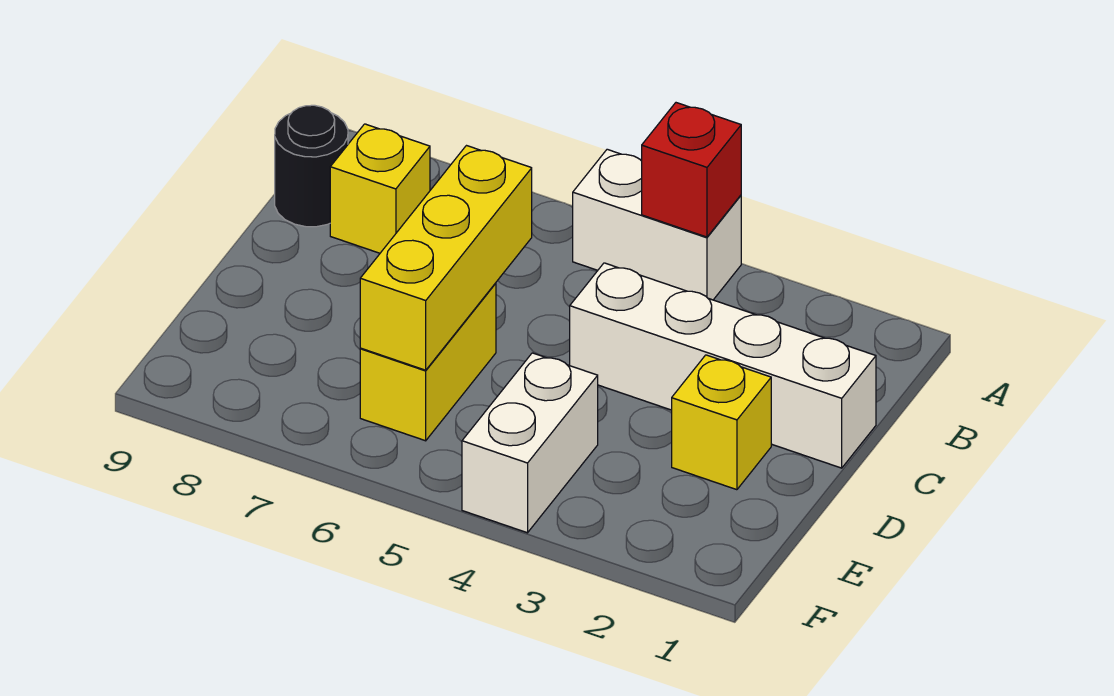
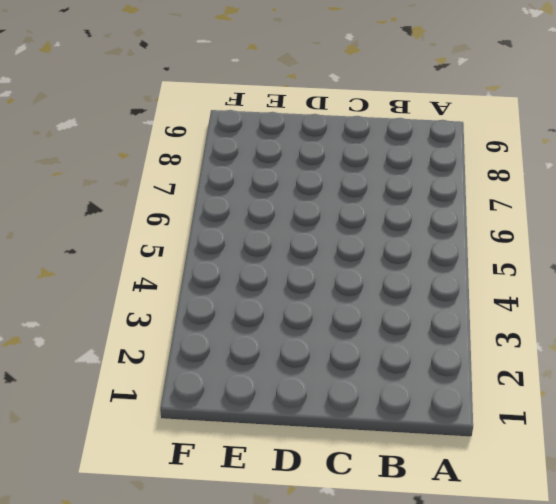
none -> white brick A4:A5 level 1
none -> yellow brick B8 level 1

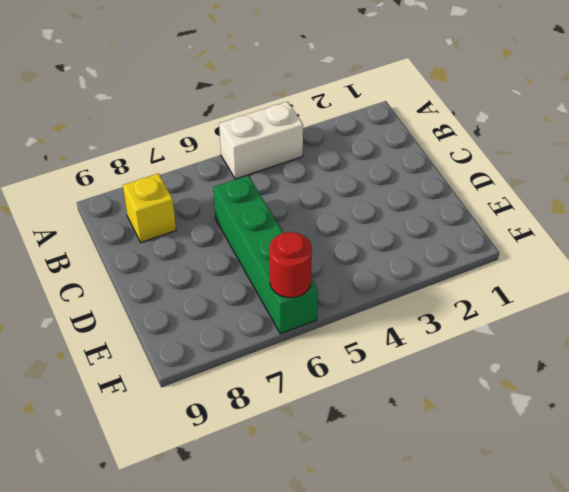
green brick C6:F6 level 1 -> yellow brick D6:E6 level 1
red round brick F6 level 2 -> none
none -> black round brick B9 level 1
none -> white brick C1:C4 level 1

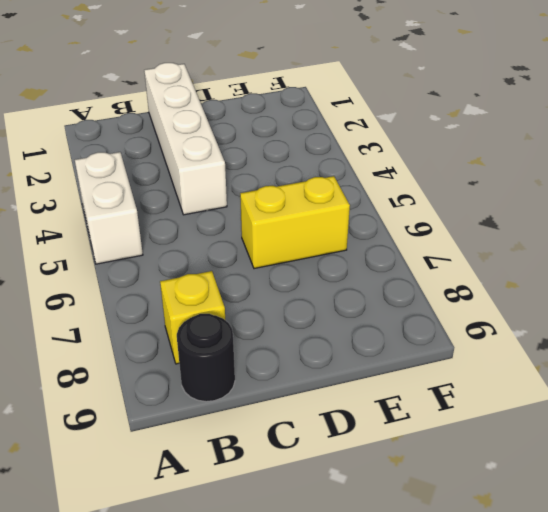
none -> yellow brick D2 level 1
none -> white brick E4:F4 level 1

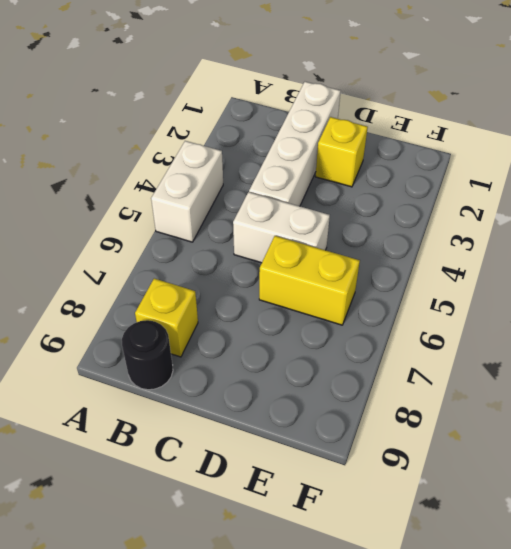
white brick C5:D5 level 1 -> white brick E4:F4 level 1
none -> red brick A4 level 2
none -> yellow brick C6:E6 level 2

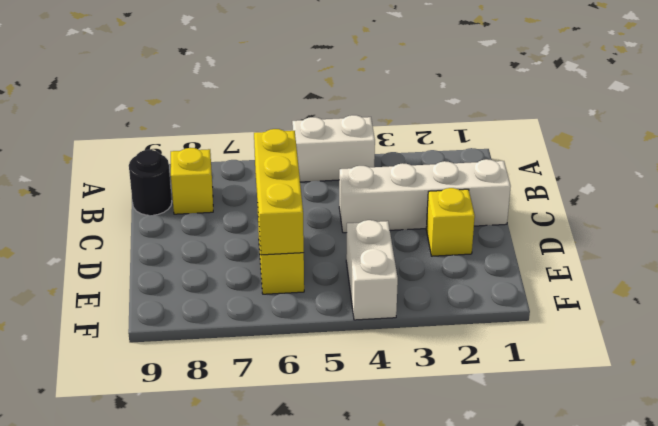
none -> red brick A4 level 2

